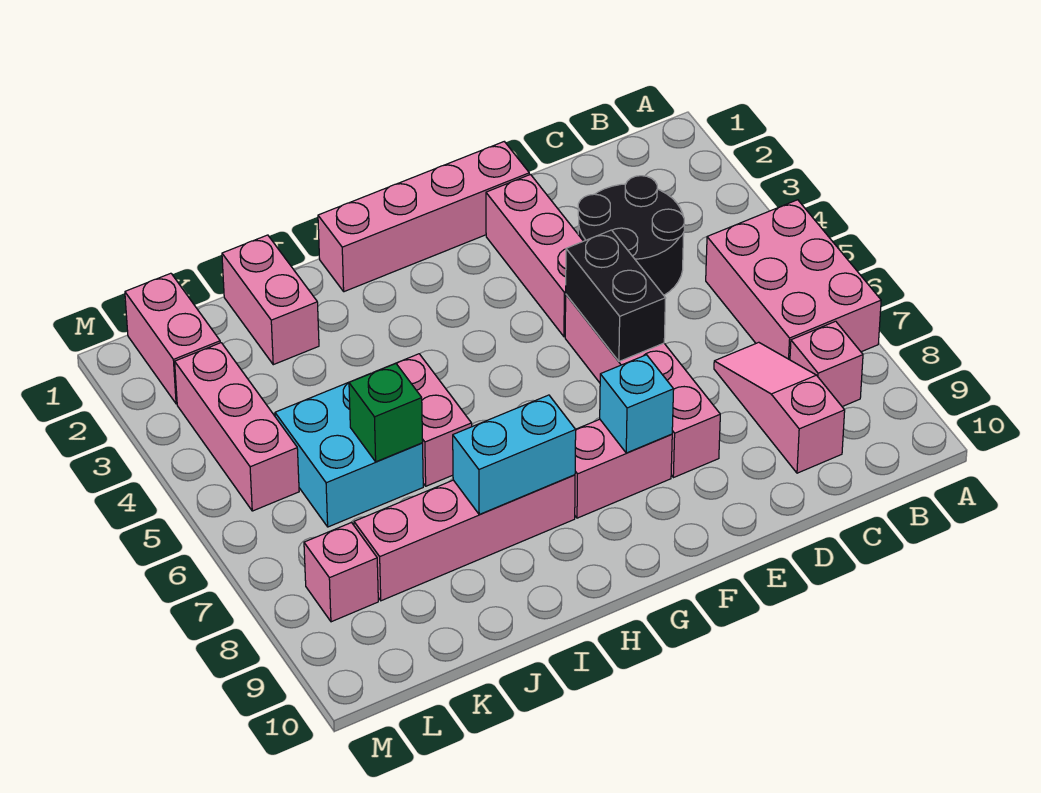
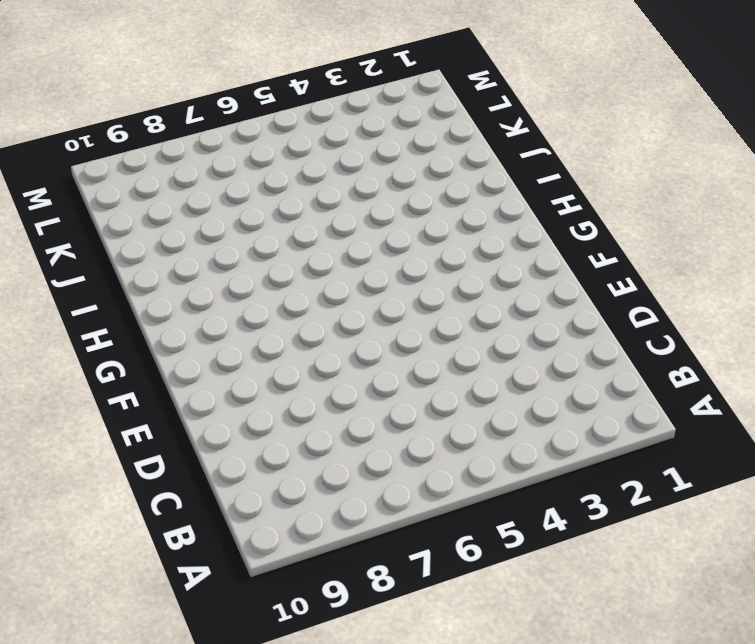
none -> pink brick A5:B7 level 1
none -> pink brick B8 level 1
none -> black round brick C3:D4 level 1

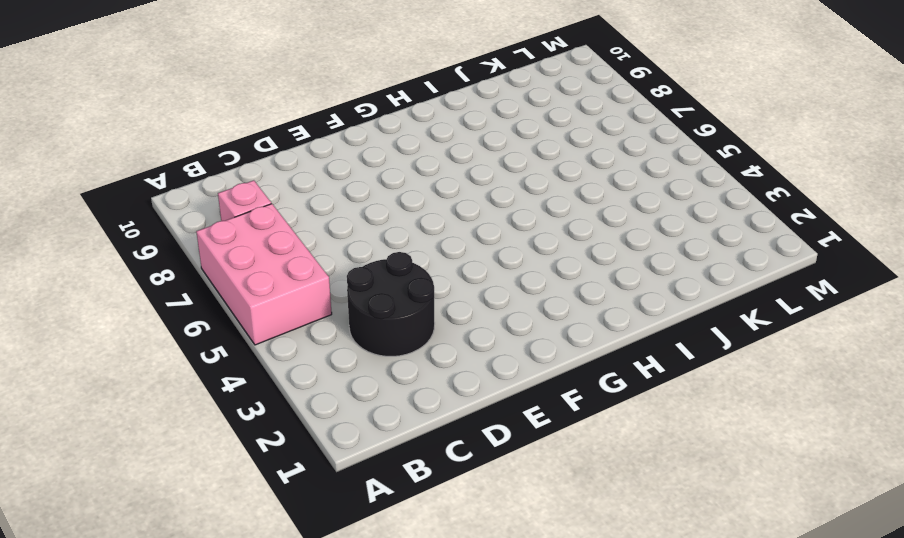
none -> pink slope C7:C9 level 1 top 9
none -> pink brick E1:H1 level 1
none -> pink brick E2:E4 level 1

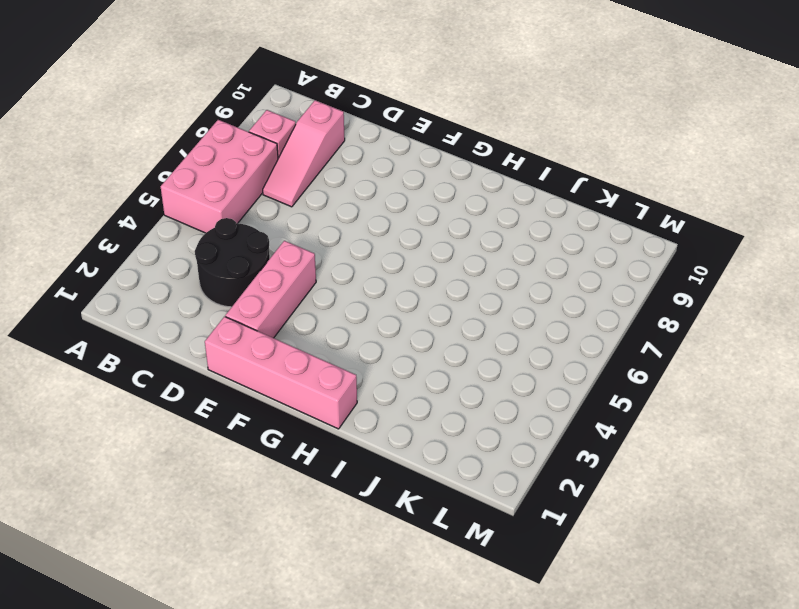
none -> pink brick E5:E8 level 1
none -> pink brick F8:G8 level 1
none -> pink brick H8:K8 level 1

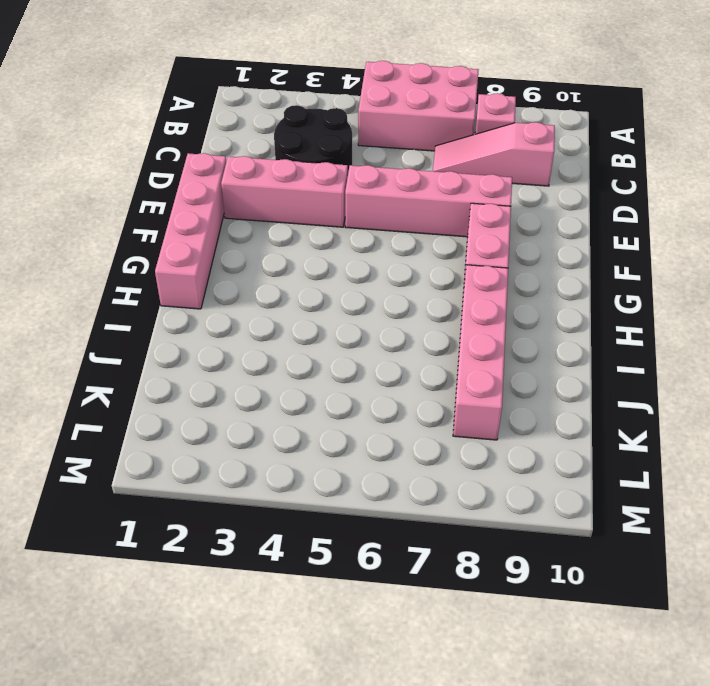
none -> pink brick I5:I6 level 1
none -> pink brick J1:J2 level 1
none -> cyan brick J5:K6 level 1

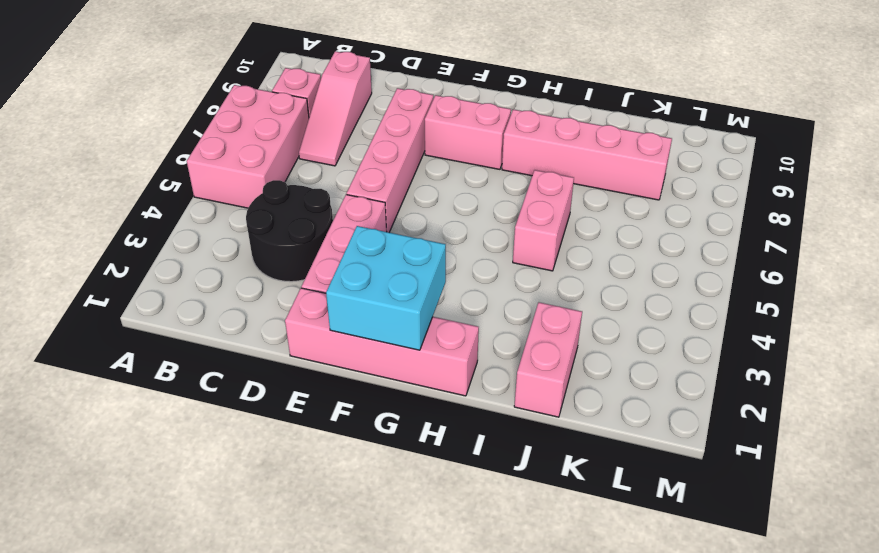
cyan brick F1:G2 level 2 -> cyan brick J5:K6 level 1
none -> pink brick L1:L2 level 1
none -> pink brick L3:L5 level 1
none -> pink brick L8 level 1

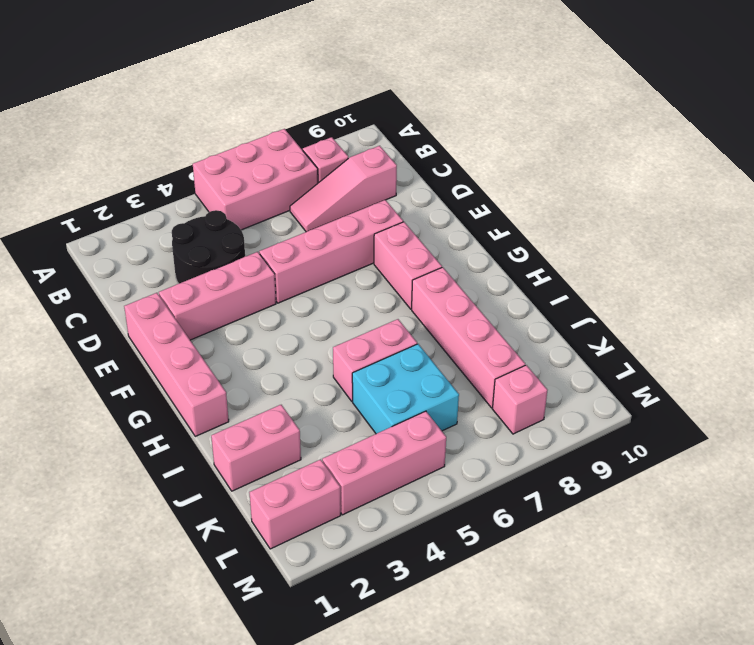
none -> black brick E5:E6 level 2
none -> cyan brick F8 level 2
none -> cyan brick H8:I8 level 2

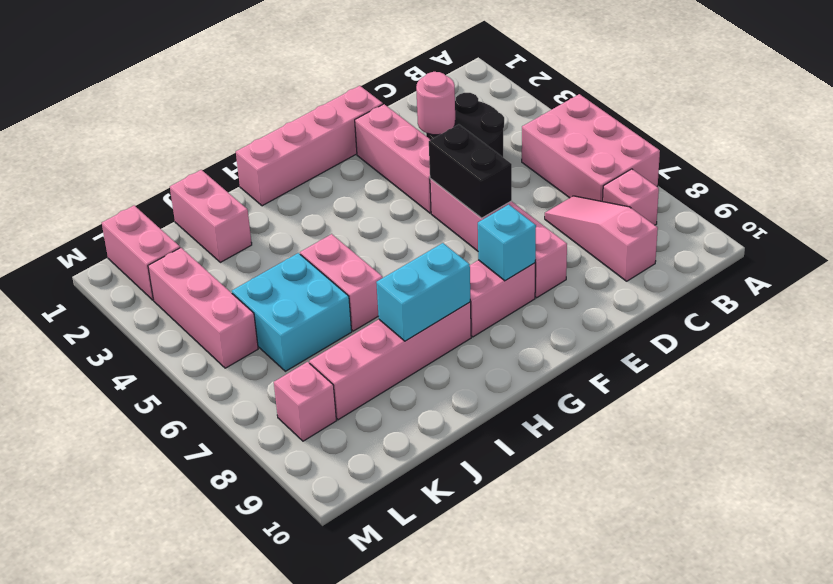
pink round brick D3 level 2 -> none
none -> green brick J6 level 2

